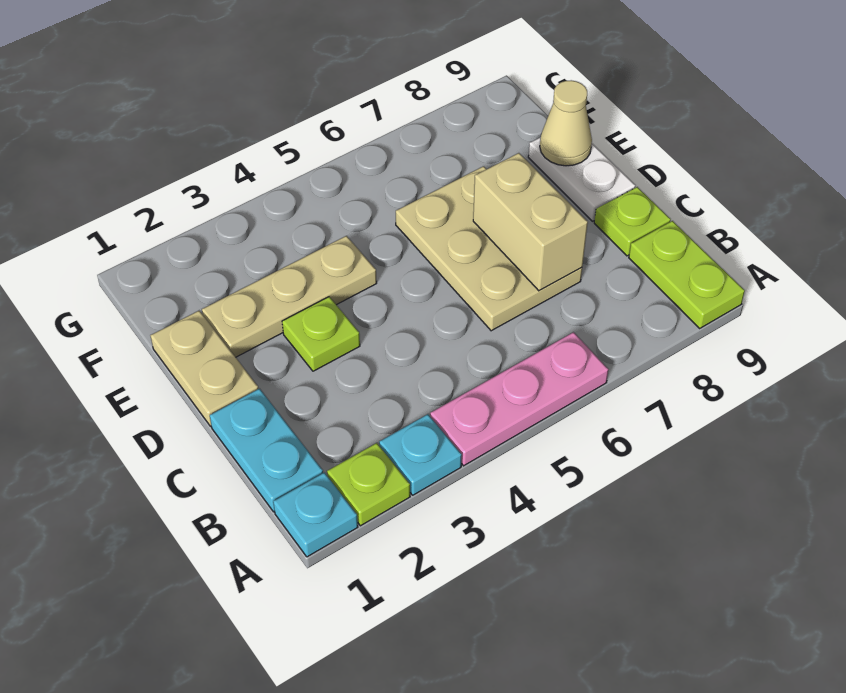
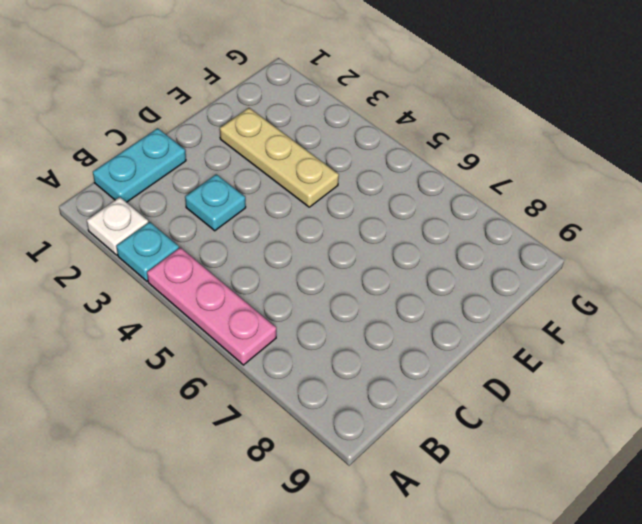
white plate A2 level 1 -> lime plate A2 level 1
cyan plate C3 level 1 -> cyan plate A1 level 1
none -> lime plate A9:B9 level 1
none -> tan plate C6:E7 level 1
none -> lime plate C9 level 1

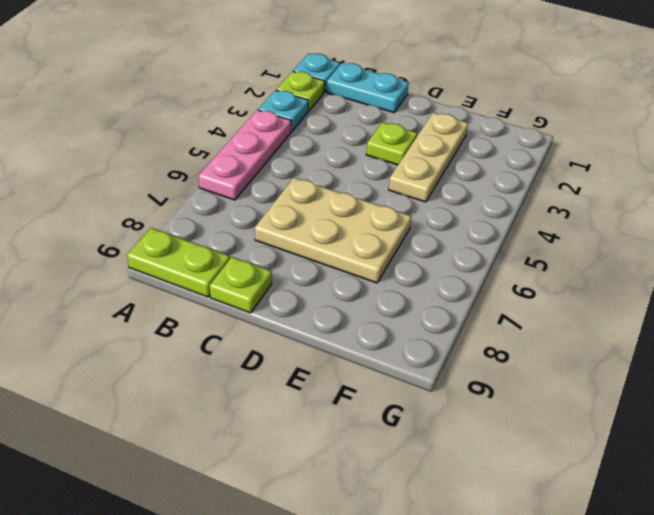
none -> tan plate D1:E1 level 1
none -> white plate D9:E9 level 1
none -> tan brick C7:D7 level 2

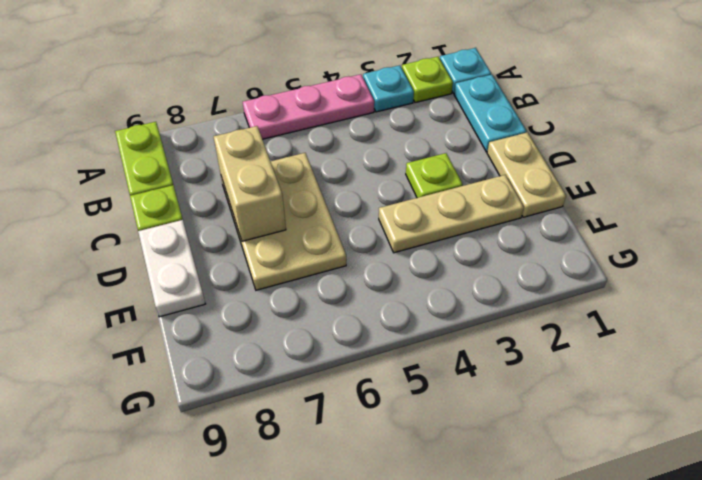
none -> tan cone E9 level 2

